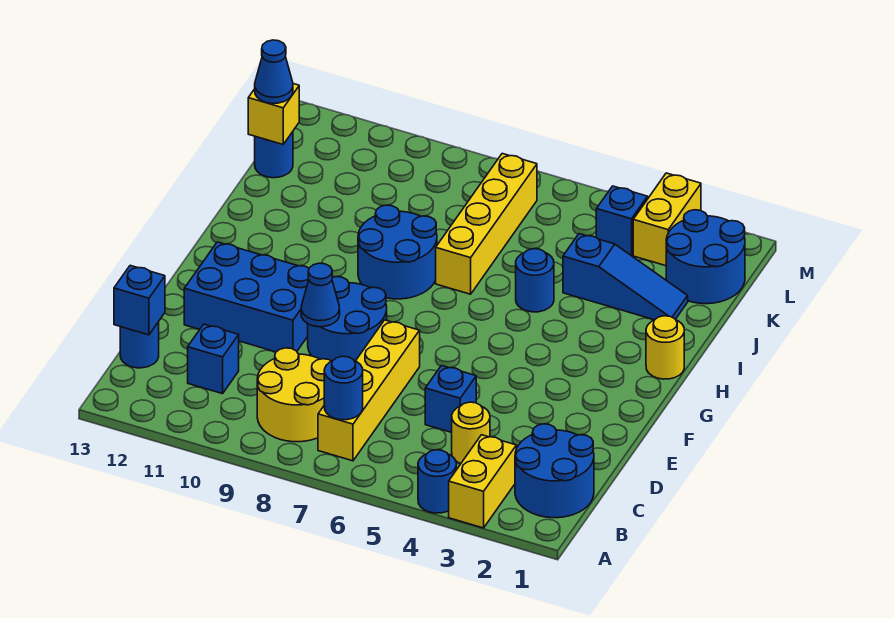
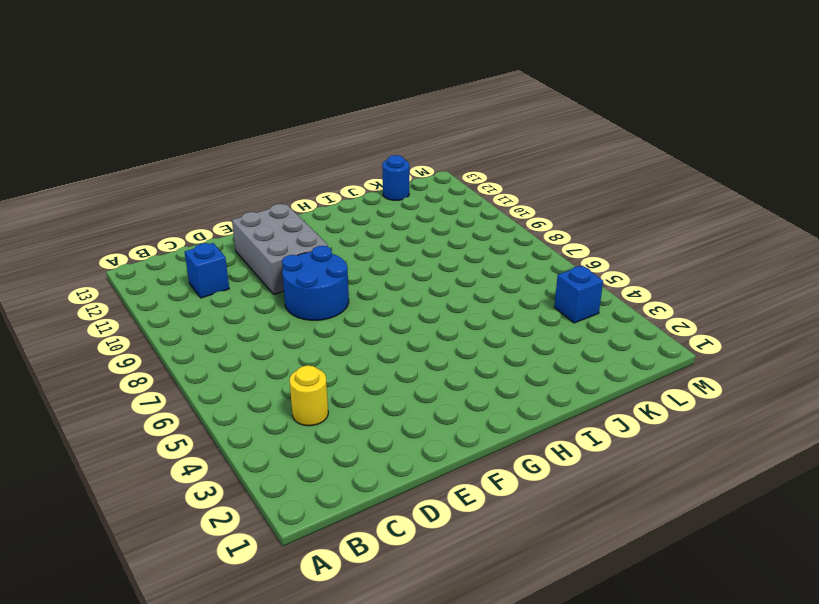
grey brick E10:F12 level 1 -> blue brick E10:F12 level 1
none -> yellow brick A3:B3 level 1
none -> blue round brick A4 level 1
none -> blue round brick B1:C2 level 1

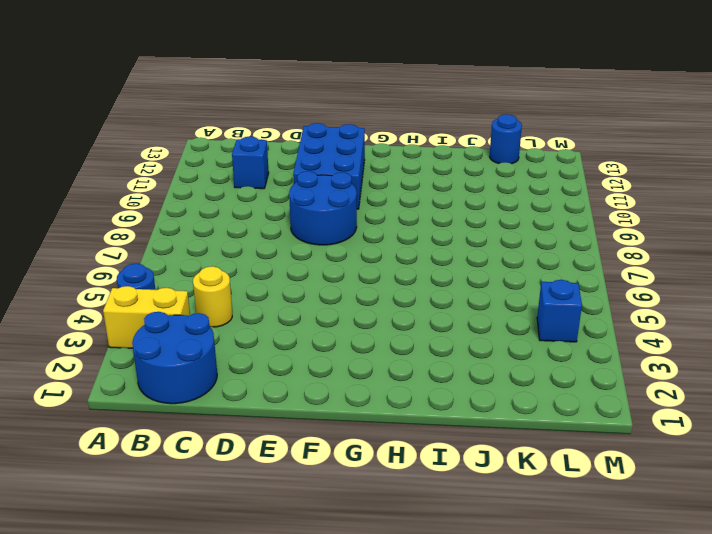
none -> yellow brick B7:E7 level 1
none -> yellow round brick B8:C9 level 1
none -> blue round brick C13 level 1

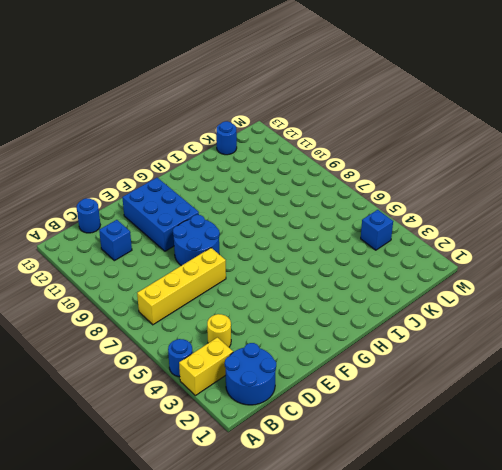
none -> yellow round brick B8:C9 level 1
none -> blue brick D5 level 1
none -> yellow round brick H1 level 1

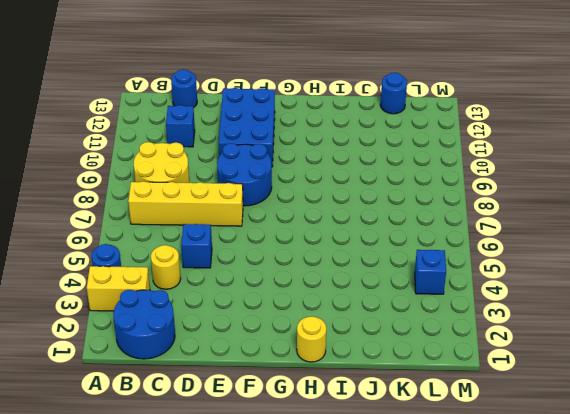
none -> blue round brick H8:I9 level 1
none -> blue round brick I5 level 1
none -> yellow brick I7:L7 level 1

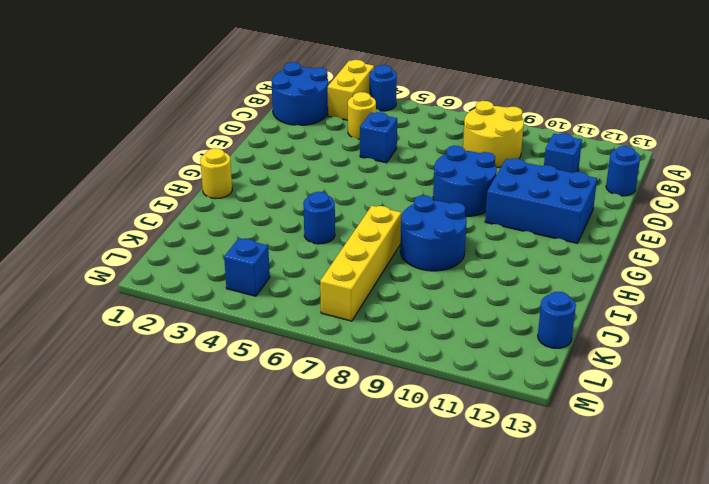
none -> yellow brick B7:E7 level 1
none -> blue slope J2:J4 level 1 top 4
none -> blue round brick K1:L2 level 1

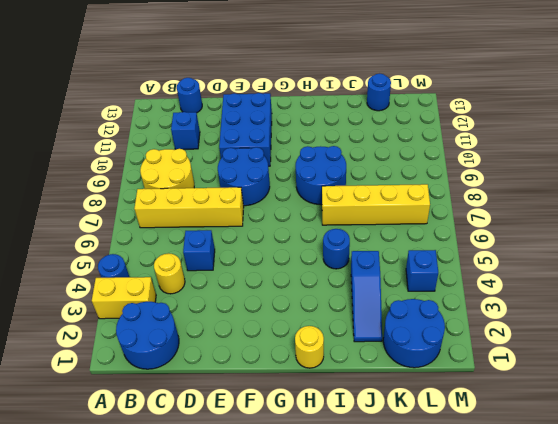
none -> yellow brick L3:M3 level 1
none -> blue round brick B7 level 2
none -> blue brick C13 level 2

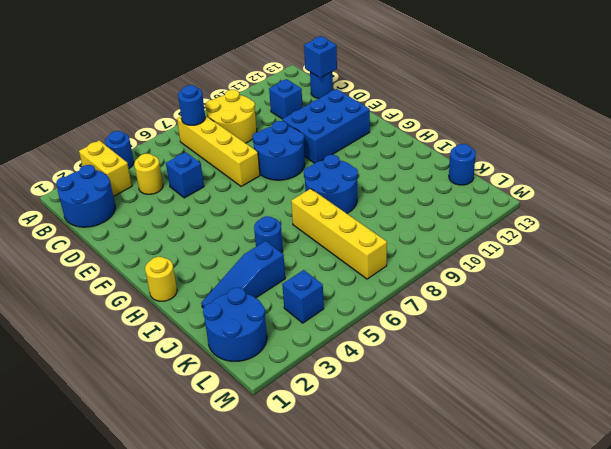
none -> yellow brick L3:M3 level 1
none -> blue cone E9 level 2
none -> yellow brick K13 level 2

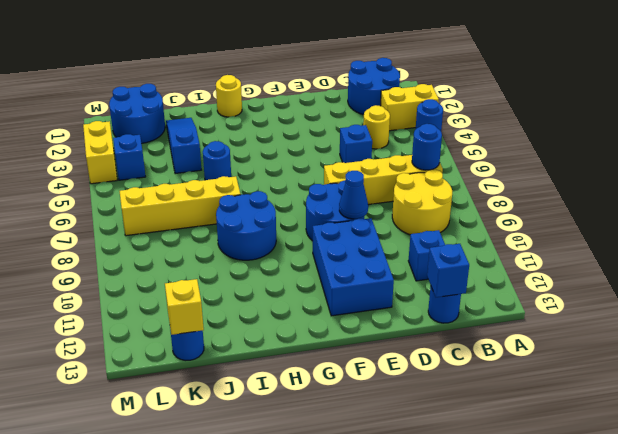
yellow brick M3:M4 level 1 -> yellow brick L3:M3 level 1
none -> blue cone K13 level 3

